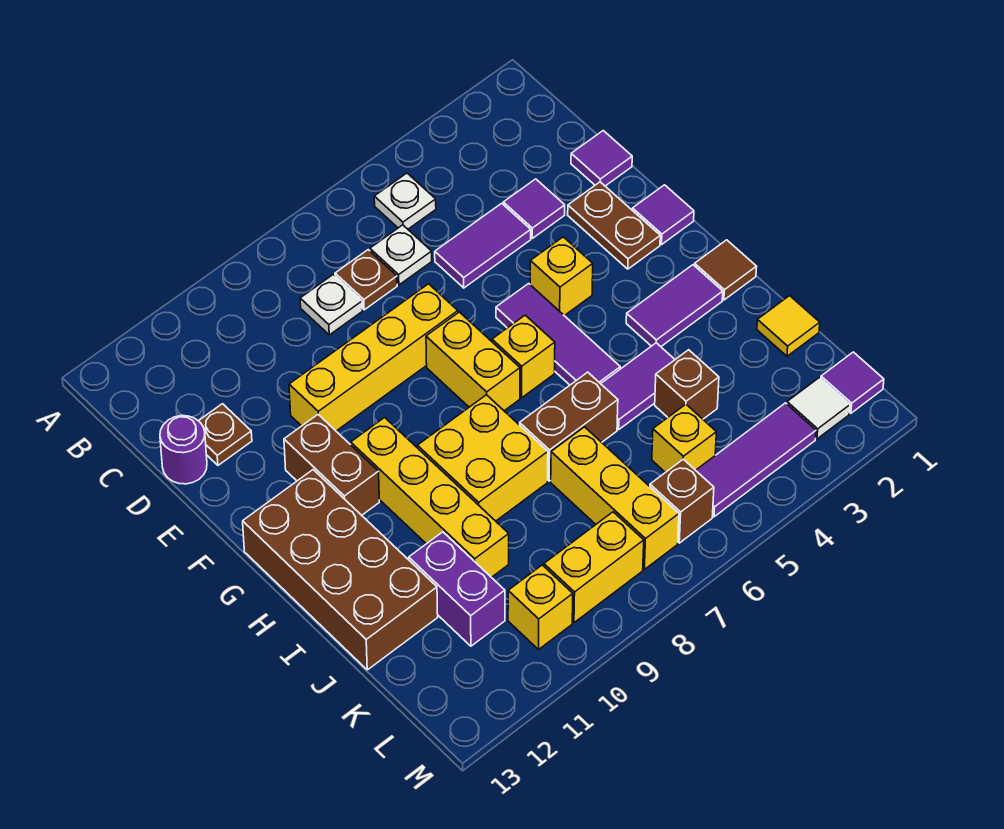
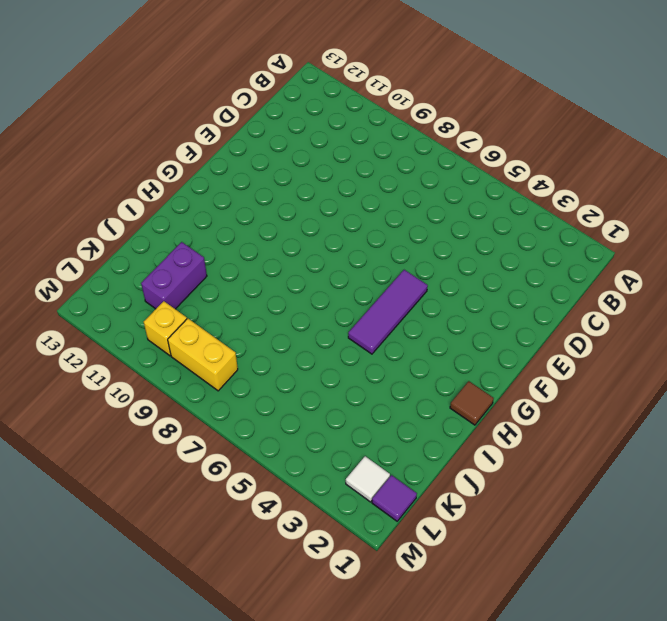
none -> white plate B5 level 1
none -> white plate C6 level 1
none -> brown plate C7 level 1
none -> white plate C8 level 1

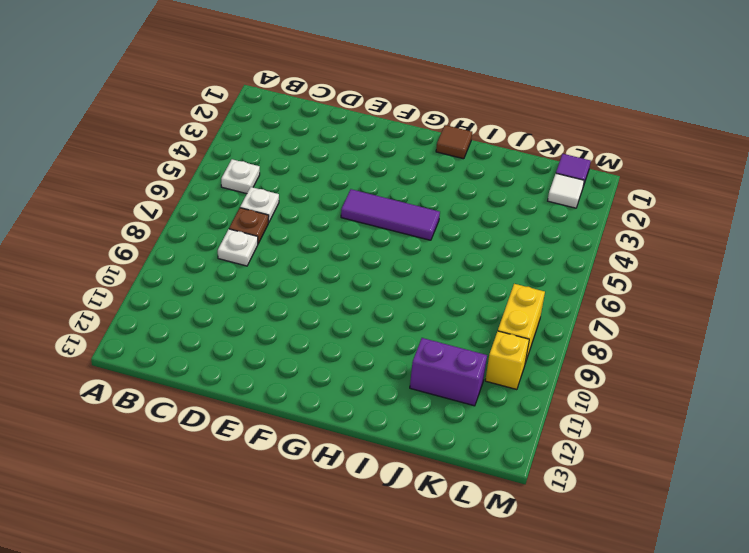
none -> purple tile D1 level 1
none -> purple tile D3 level 1
none -> purple tile D4:D5 level 1
none -> brown plate D12 level 1

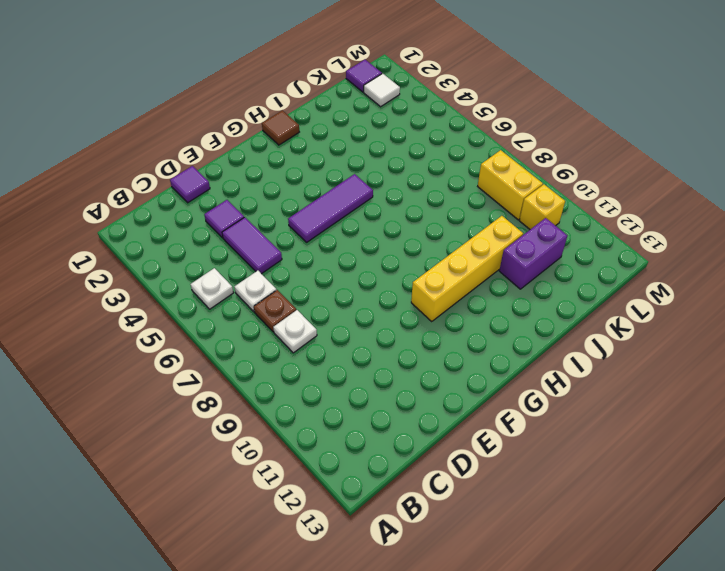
none -> brown plate D12 level 1
none -> purple round brick D13 level 1
none -> brown plate E2:F2 level 1
none -> yellow brick E7:E10 level 1

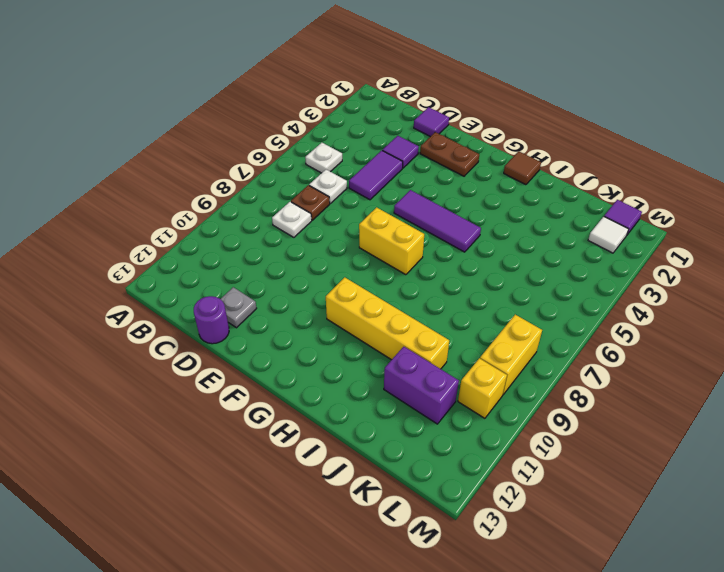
grey plate D12 level 1 -> brown plate D12 level 1
none -> yellow brick E7:E10 level 1
none -> purple tile F1 level 1
none -> yellow brick F4 level 1
none -> brown brick F11:G11 level 1

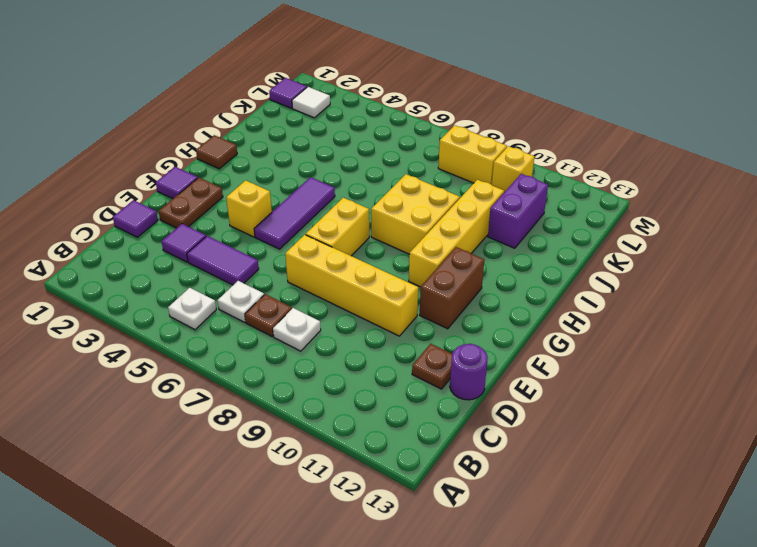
none -> yellow brick G6 level 1
none -> brown brick G12:J13 level 1
none -> purple tile H2:H3 level 1
none -> purple tile I4:I5 level 1

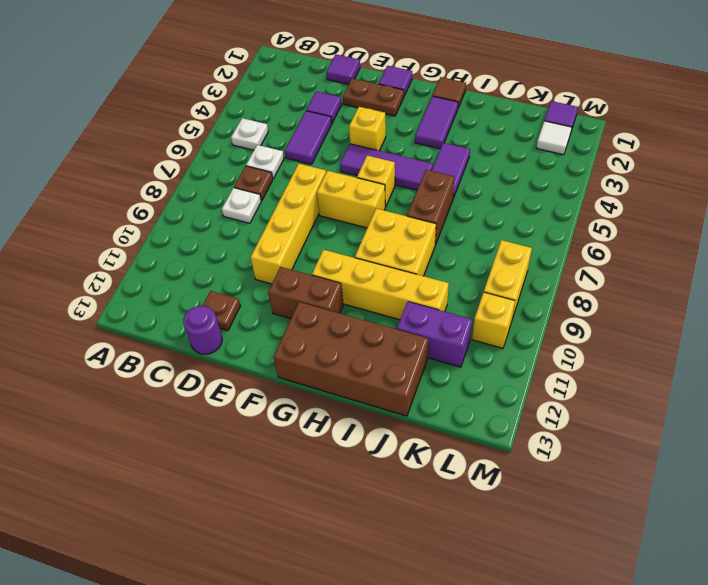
none -> yellow tile J1 level 1
none -> brown brick J4 level 1
none -> yellow brick J7:L7 level 1
none -> yellow brick K5 level 1

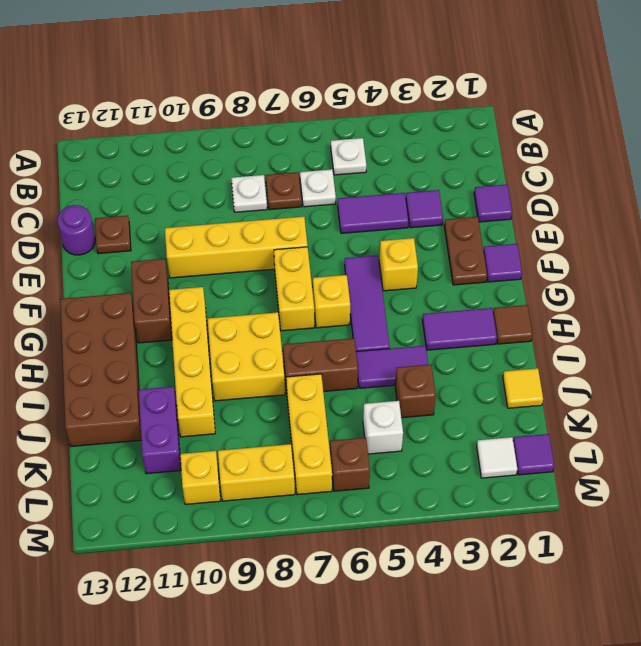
white brick K5 level 1 -> yellow brick K5 level 1
none -> purple tile L3:L5 level 1

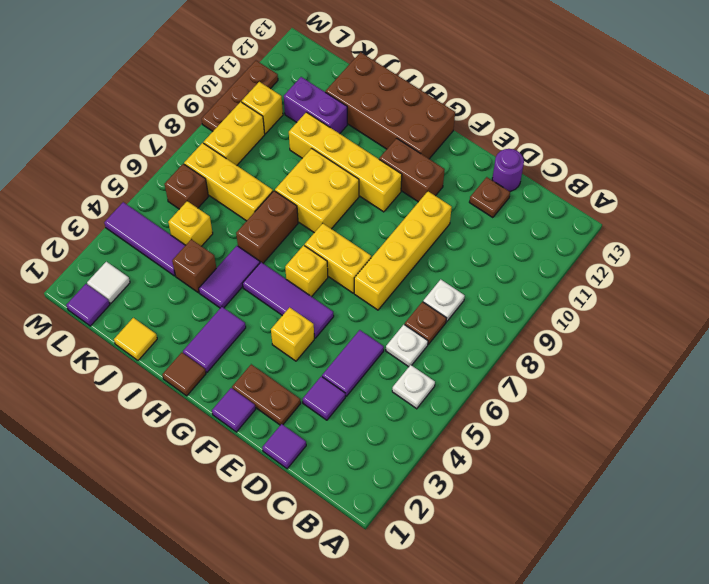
purple tile K4:M4 level 1 -> purple tile L3:L5 level 1
brown plate M9:M11 level 1 -> none

